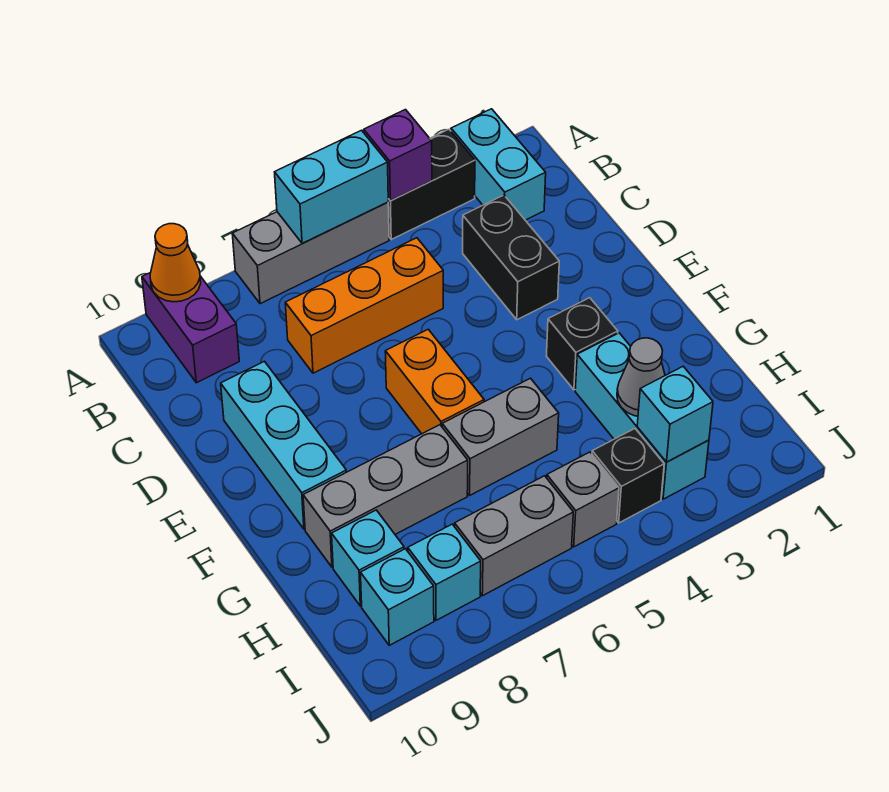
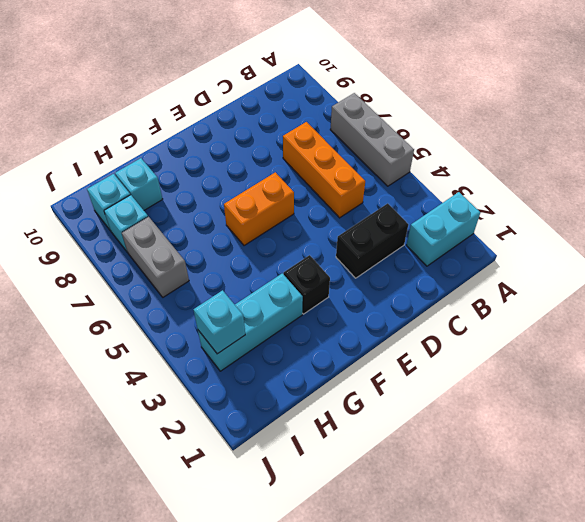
none -> black brick A3:A4 level 1
none -> purple brick A9:B9 level 1
none -> cyan brick D9:F9 level 1

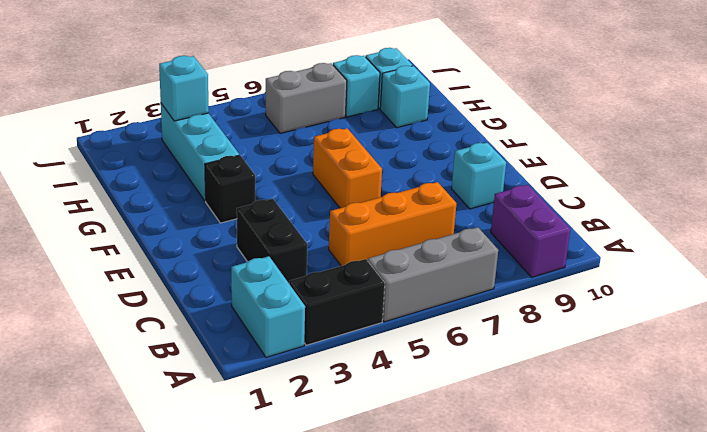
cyan brick D9 level 1 -> cyan brick D9:F9 level 1
none -> grey brick G5:G6 level 1
none -> grey brick G7:G9 level 1
none -> black brick I4 level 1

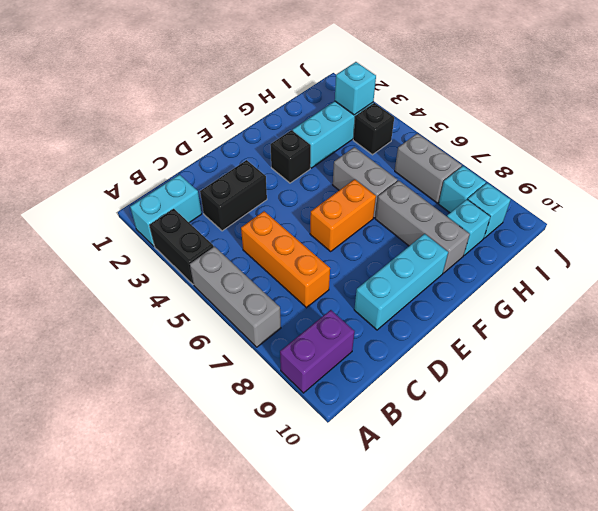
none -> grey brick I5 level 1
none -> purple brick A4 level 2
none -> cyan brick A5:A6 level 2

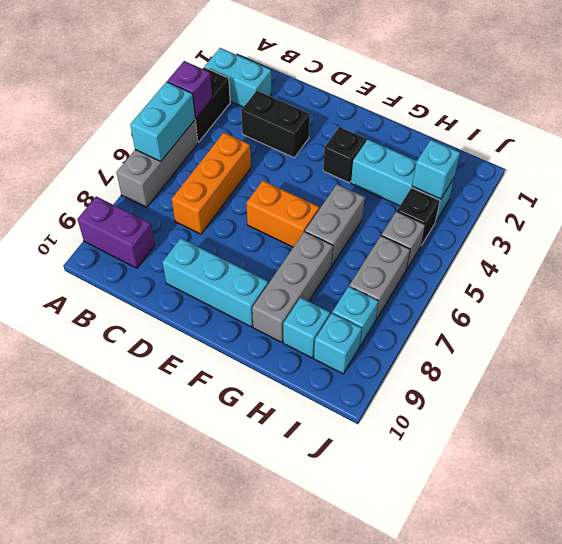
none -> orange cone A9 level 2
none -> grey cone H3 level 2

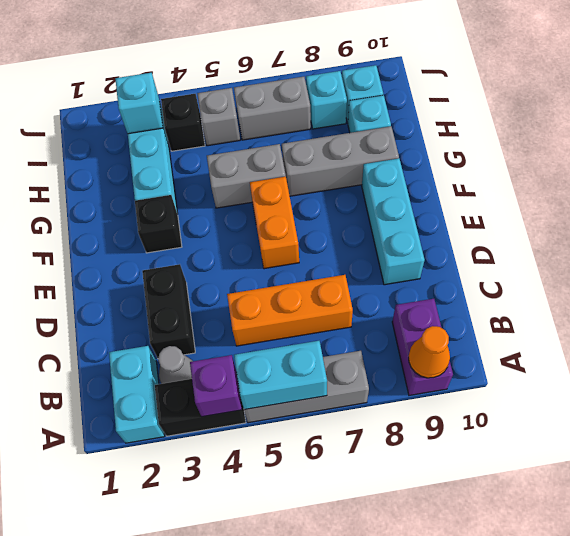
grey cone B3 level 1 -> grey cone H3 level 2

